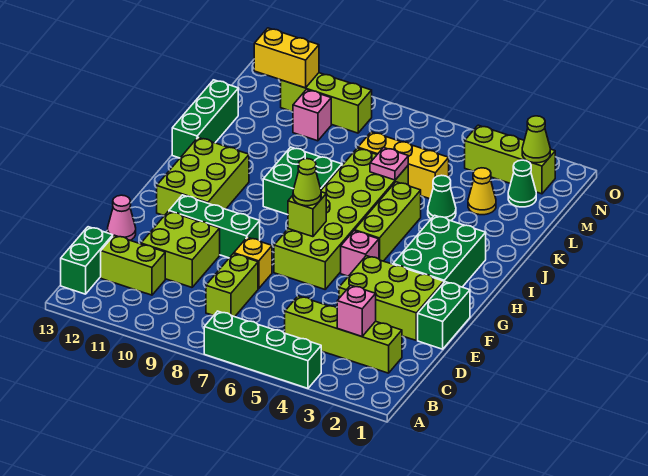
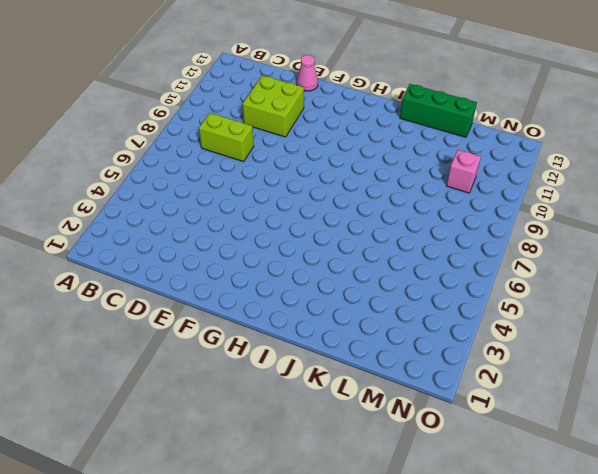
none -> green brick A4:A7 level 1
none -> green brick B13:C13 level 1
none -> lime brick C2:C5 level 1
none -> lime brick C11:C12 level 1

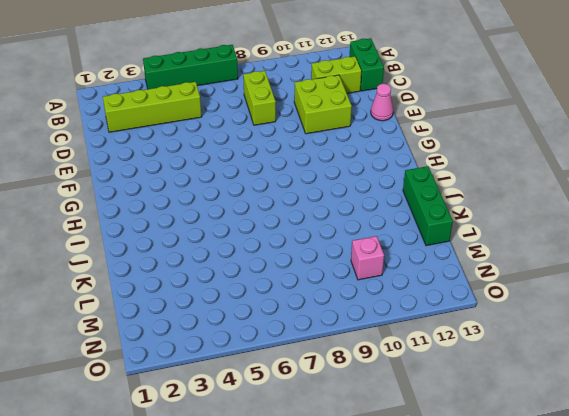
none -> green brick E1:F1 level 1
none -> lime brick E2:F4 level 1
none -> yellow brick E8 level 1
none -> lime brick F6:K7 level 1

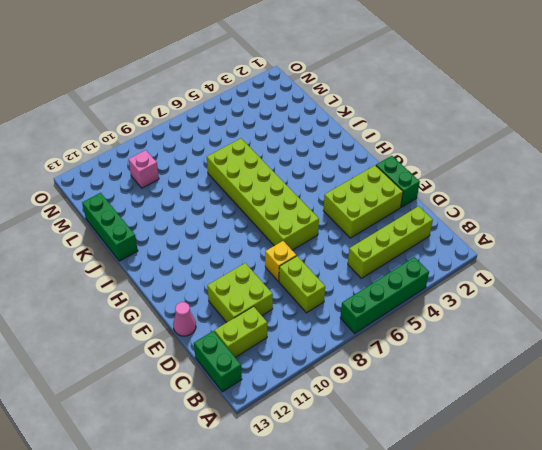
none -> green brick F9:F11 level 1
none -> green brick G2:I3 level 1
none -> pink brick G5 level 1
none -> lime brick G11:I12 level 1

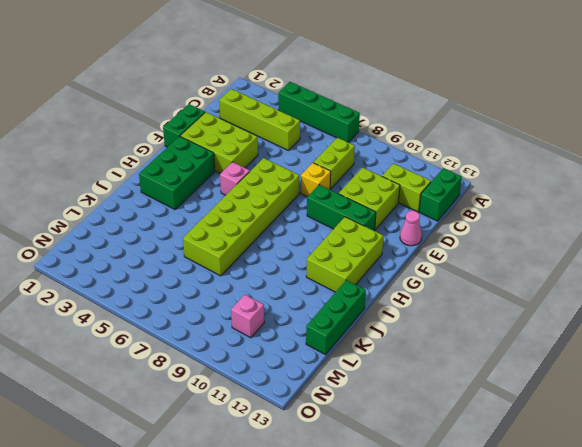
none -> lime brick H5:J5 level 1
none -> green brick I8:J9 level 1
none -> green cone K4 level 1
none -> yellow cone L3 level 1

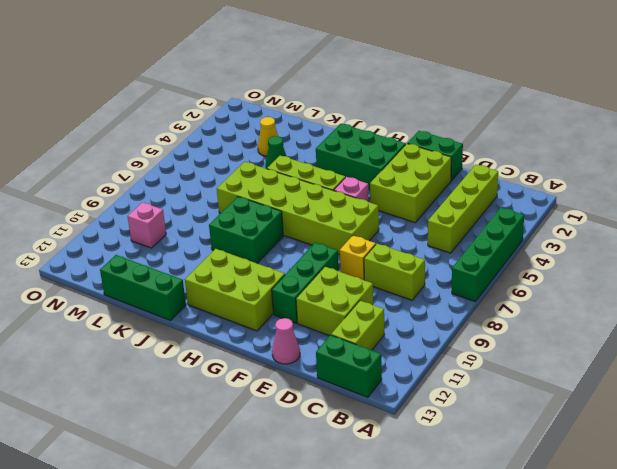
none -> yellow brick L5:L7 level 1
none -> green cone M2 level 1
none -> lime brick N2:N4 level 1
none -> lime brick N9:N11 level 1

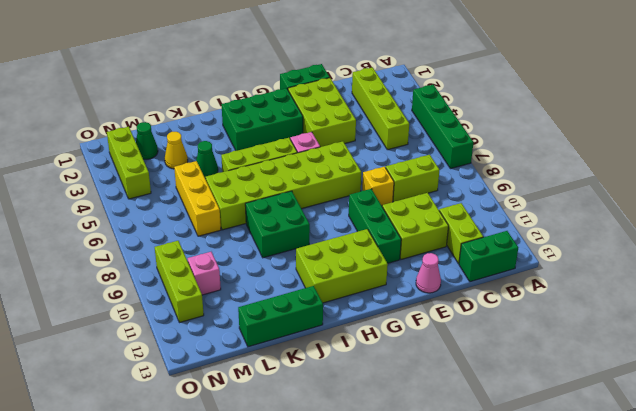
none -> pink brick C3 level 2
none -> lime brick G7 level 2
none -> pink plate K6 level 2
none -> lime cone N2 level 2

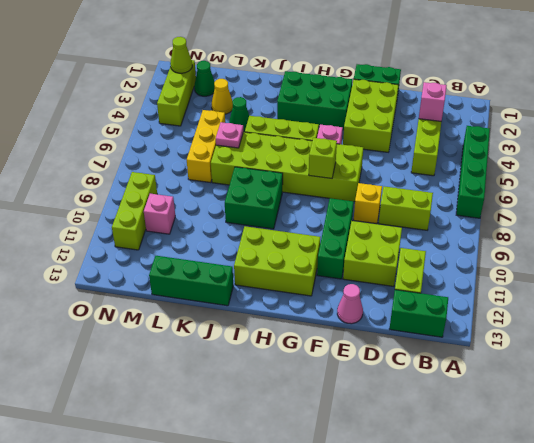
none -> yellow brick N11:N12 level 2
none -> lime cone G7 level 3

